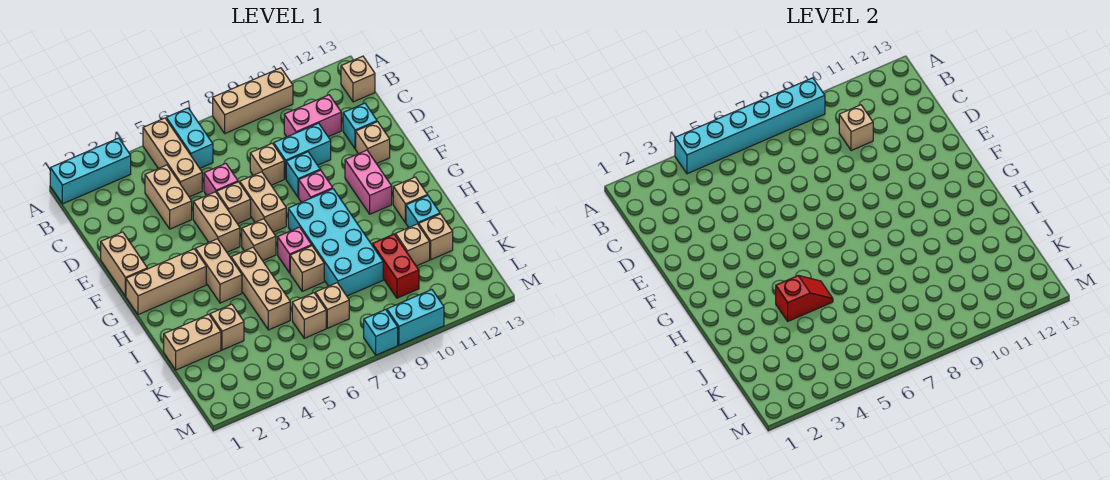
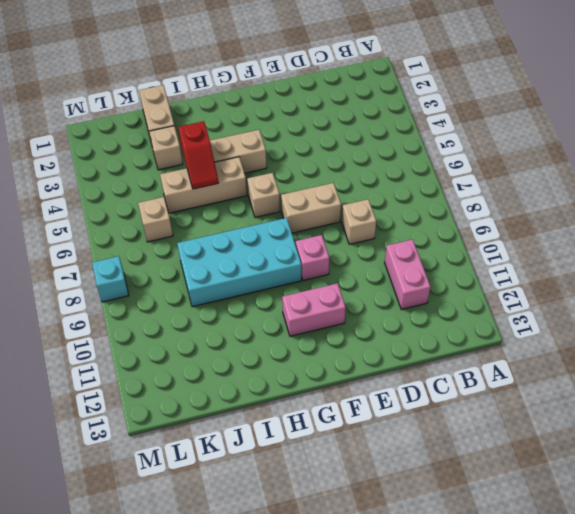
none -> cyan brick A1:A3 level 1
none -> tan brick A5:C5 level 1
none -> cyan brick A6:B6 level 1
none -> tan brick A8:A10 level 1

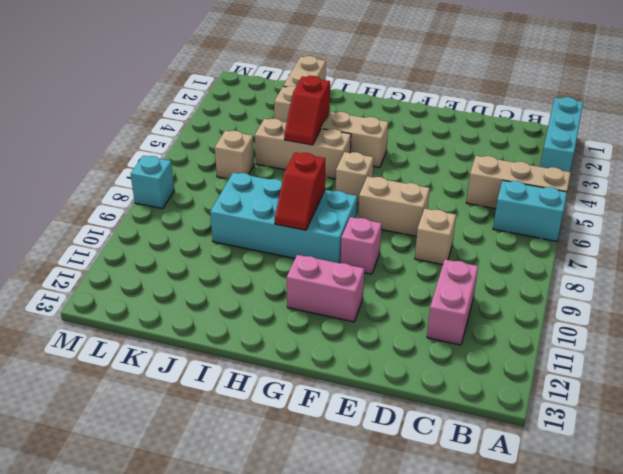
red slope H8:H9 level 2 top 8 -> none
none -> tan brick A8:A10 level 1
none -> tan brick B13 level 1
none -> tan brick C4:D4 level 1
none -> pink brick D6 level 1

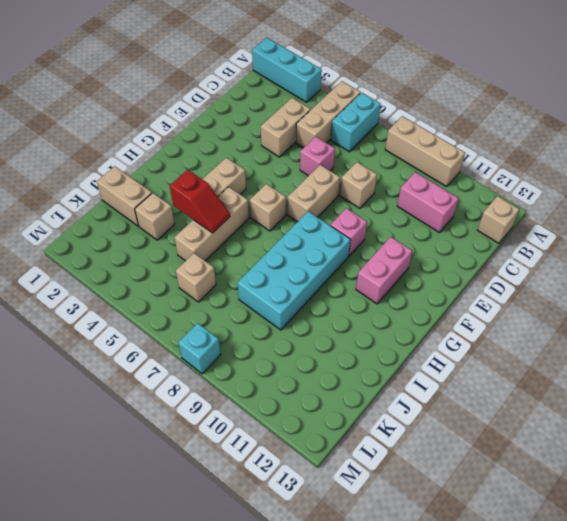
none -> cyan brick D9:D10 level 1
none -> cyan brick D12 level 1
none -> tan brick E1:F1 level 1
none -> tan brick E5:F5 level 1

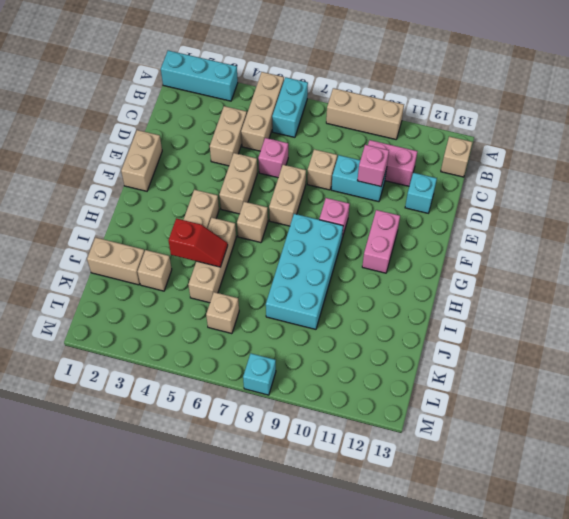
pink brick D10 level 2 -> pink brick H7 level 1
none -> tan brick E6 level 1
none -> cyan brick E9 level 1
none -> tan brick E12 level 1
none -> tan brick G1:G3 level 1

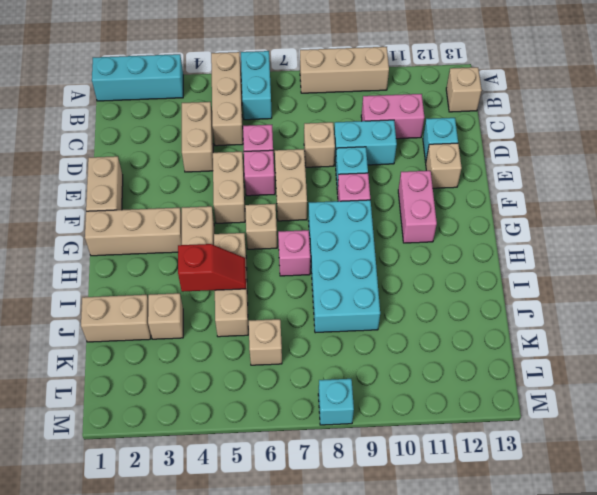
pink brick E6 level 1 -> tan brick E6 level 1
none -> tan brick H12 level 1
none -> tan brick I7 level 1
none -> cyan brick I12 level 1
none -> red brick J10:K10 level 1

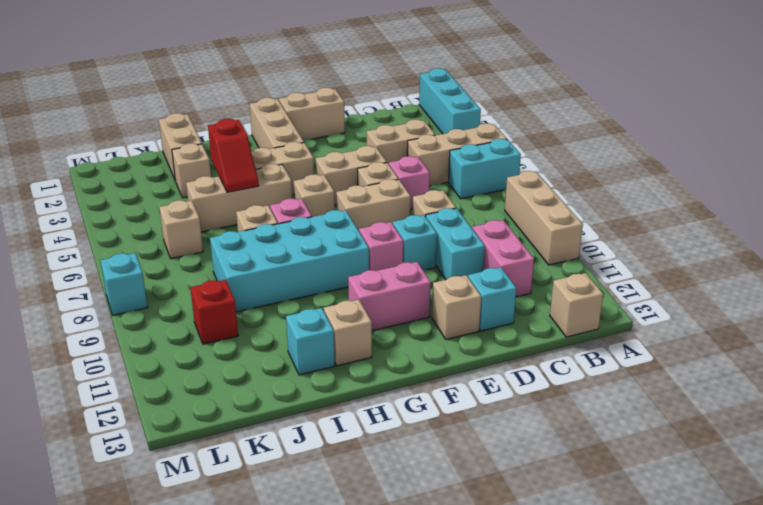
red brick K10 level 1 -> red brick J10:K10 level 1
none -> tan brick J11 level 1
none -> tan brick J12 level 1
none -> tan brick K7 level 1
none -> cyan brick M9:M10 level 1

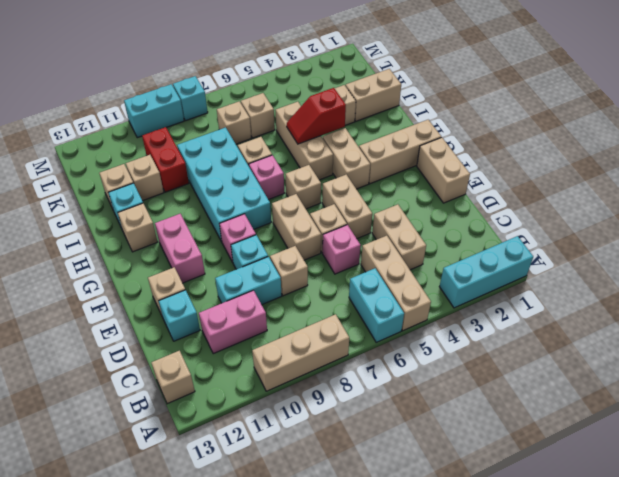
none -> cyan brick A4:A9 level 2
none -> tan brick C10 level 2

